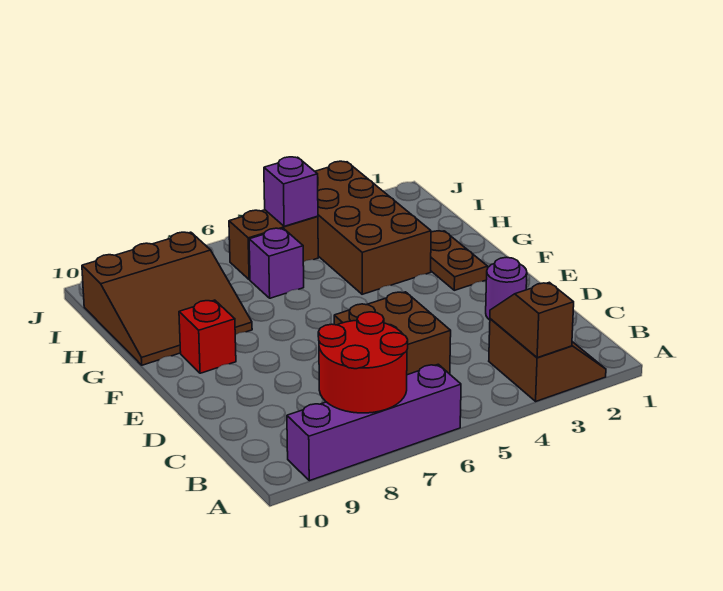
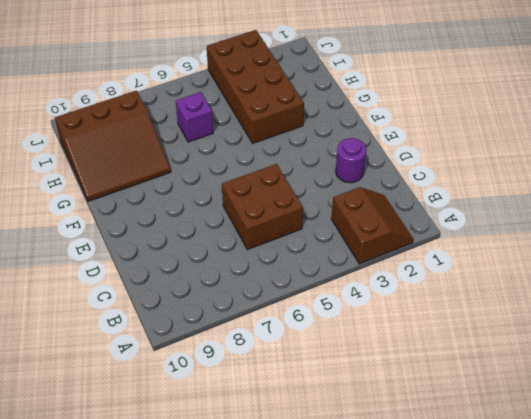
none -> purple brick A6:A9 level 1
none -> brown plate F2:G2 level 1
none -> red brick F9 level 1

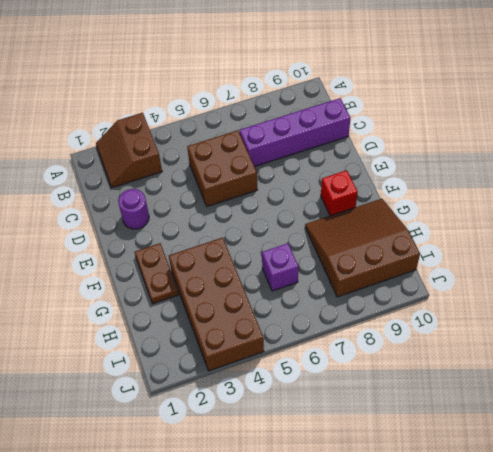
purple brick C7:C10 level 1 -> purple brick A6:A9 level 1
none -> brown brick I5:I6 level 1
none -> brown slope A3:B3 level 2 top A
none -> red round brick A7:B8 level 2

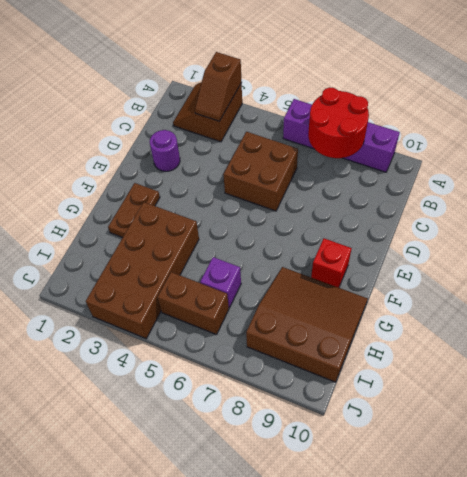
none -> purple brick I5 level 2

